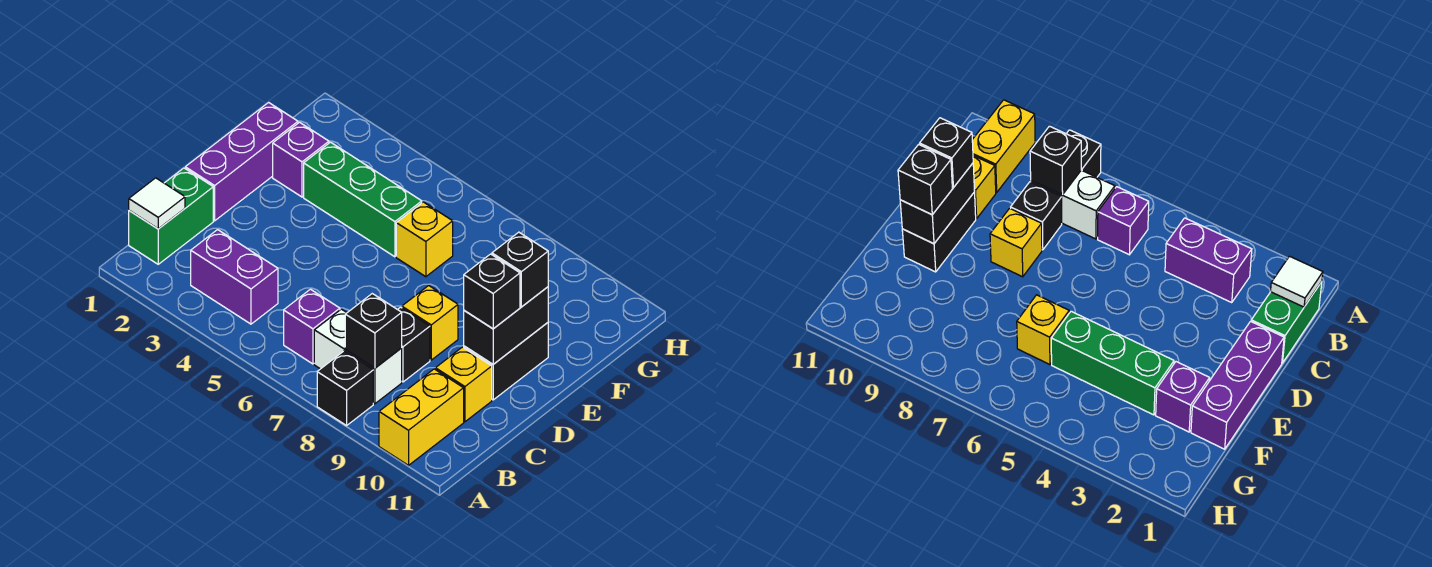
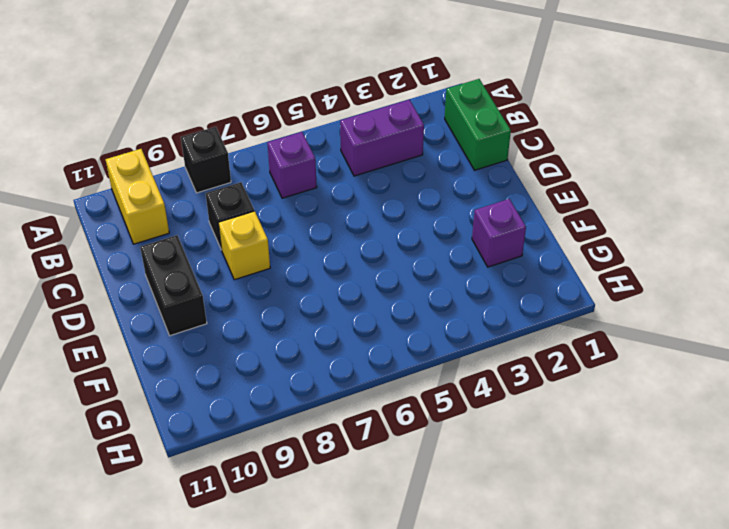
none -> white brick B7:B8 level 1
none -> yellow brick C10 level 1
none -> purple brick D1:F1 level 1

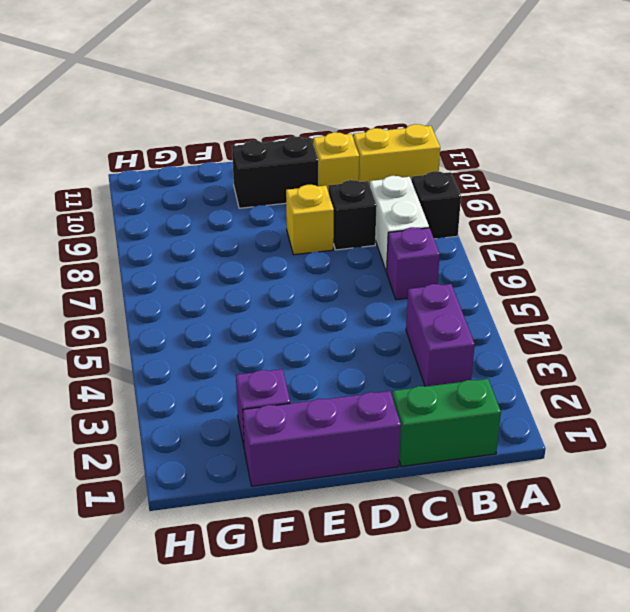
none -> green brick F3:F5 level 1
none -> yellow brick F6 level 1
none -> white tile B1 level 2

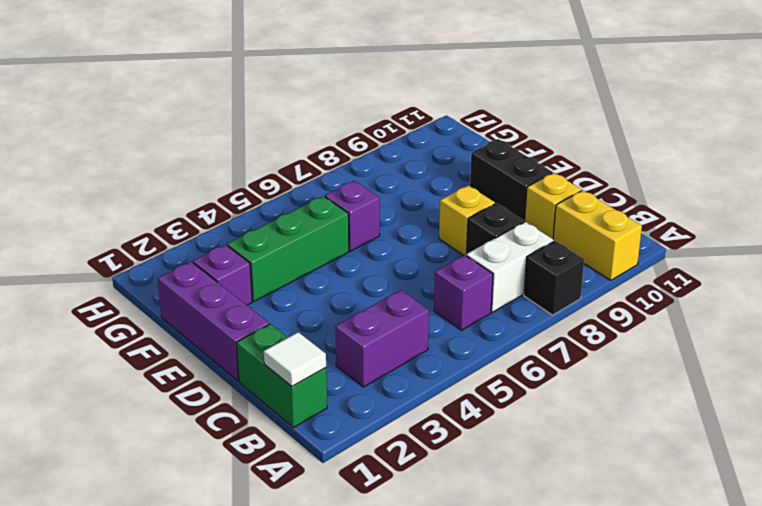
purple brick F6 level 1 -> yellow brick F6 level 1
none -> black brick B8 level 2
none -> black brick D10:E10 level 2
none -> black brick D10 level 3

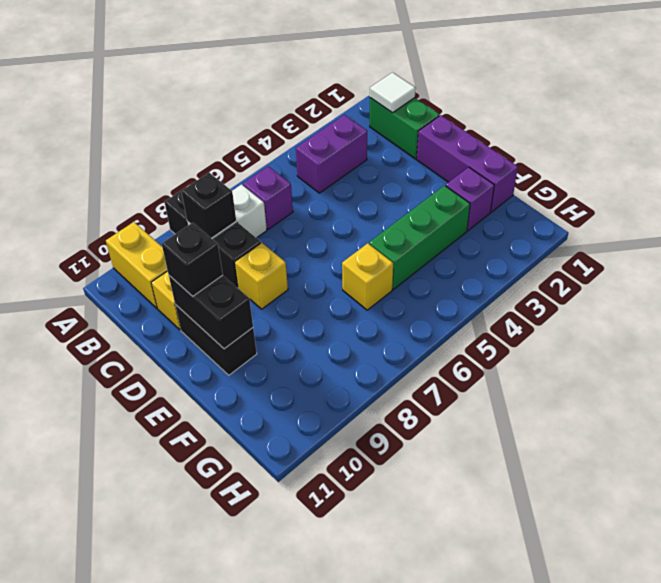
none -> black brick E10 level 3

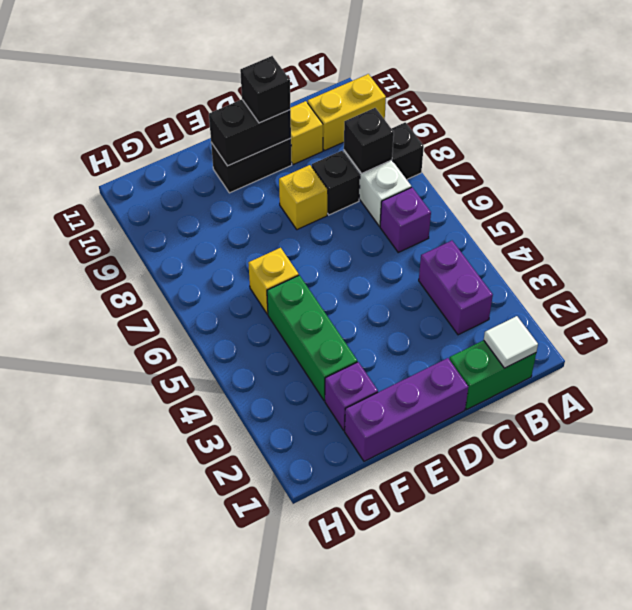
none -> black brick E10 level 3

